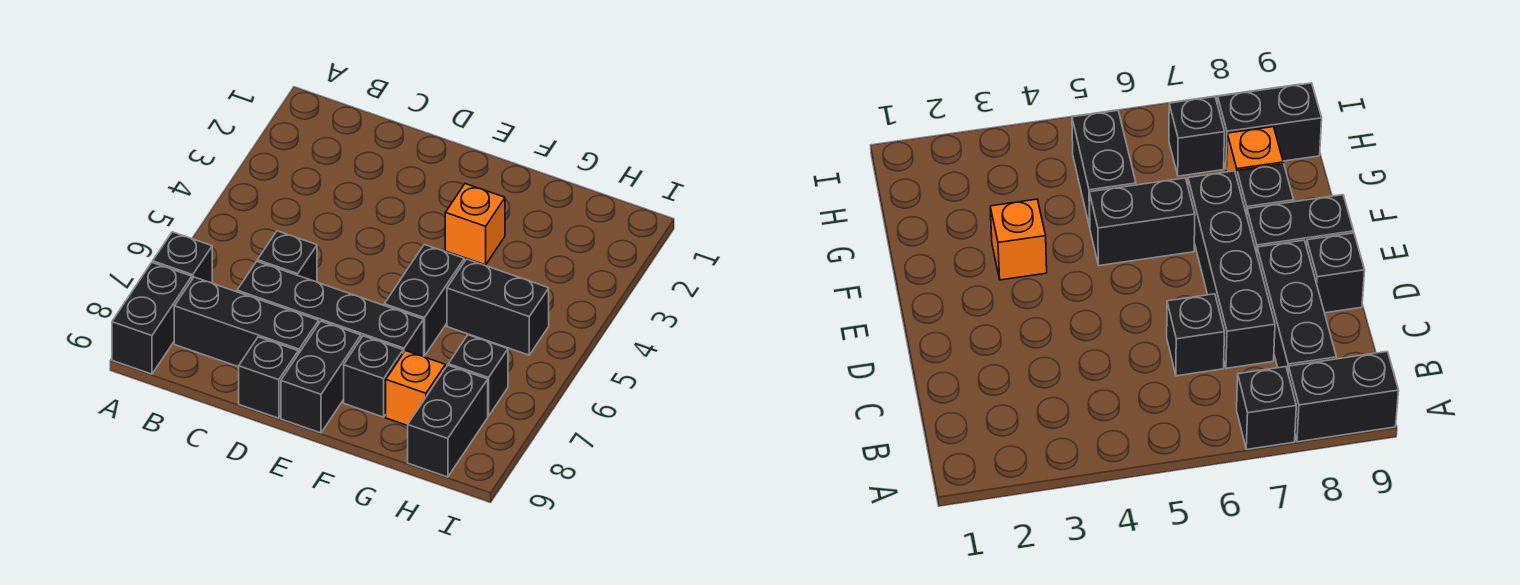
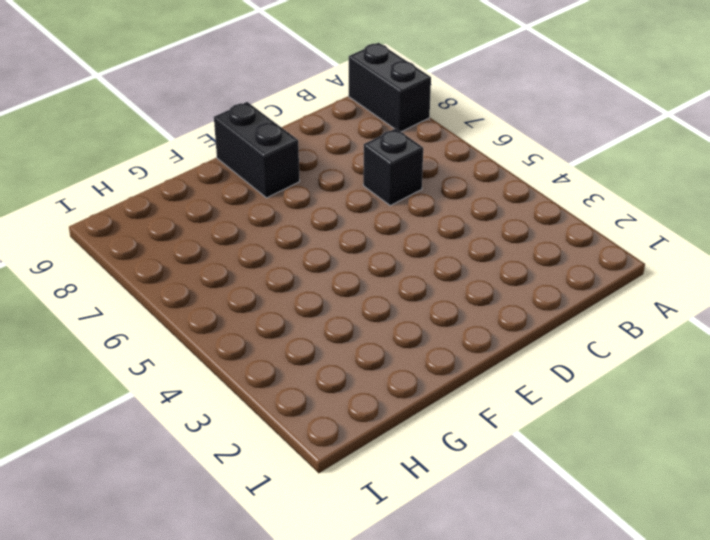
none -> black brick A7 level 1
none -> black brick B8:D8 level 1
none -> black brick C7:F7 level 1

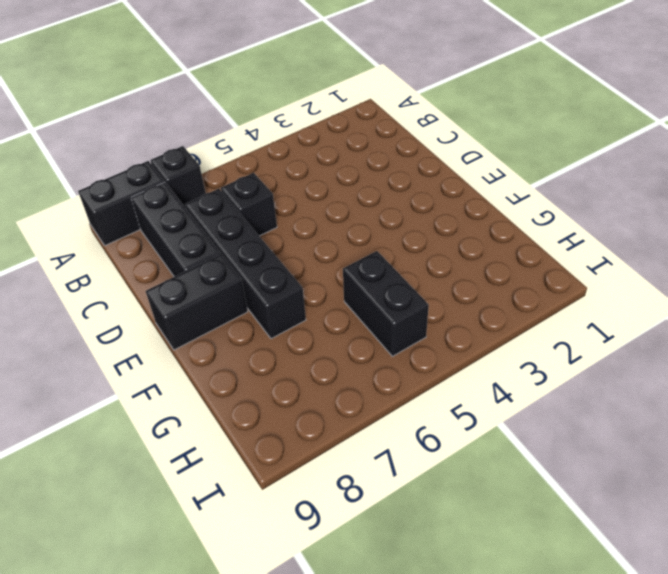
none -> black brick D9 level 1
none -> orange brick F3 level 1
none -> black brick F5:F6 level 1

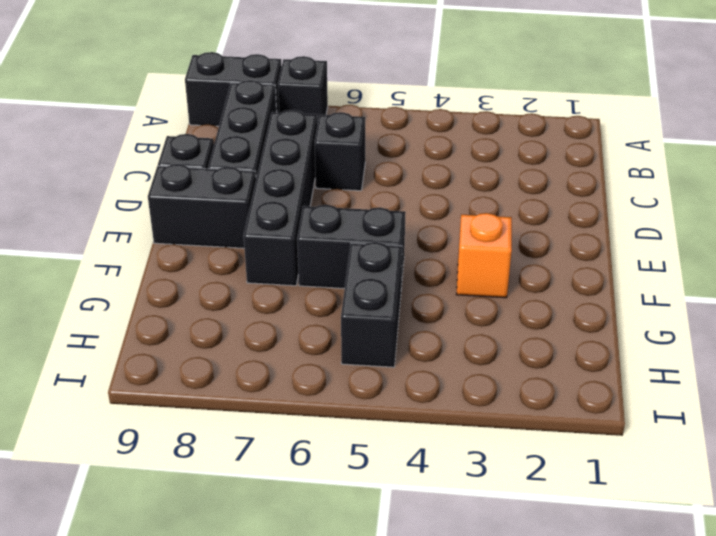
none -> black brick F8 level 1
none -> orange brick G8 level 1
none -> black brick H7 level 1

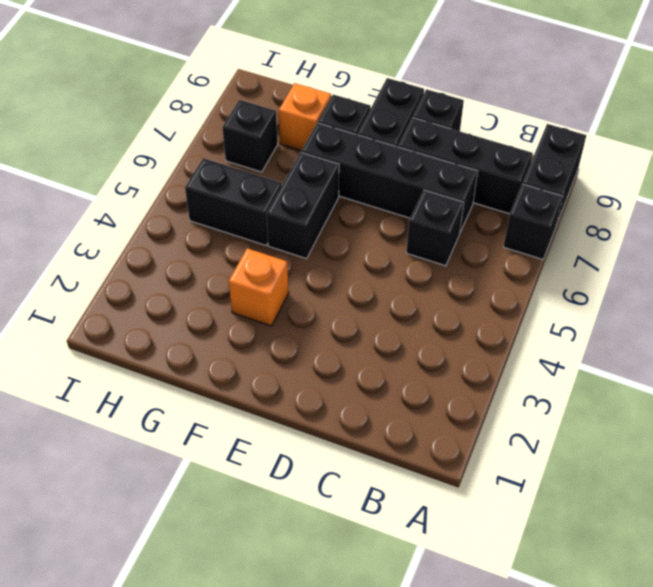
none -> black brick H8:H9 level 1

